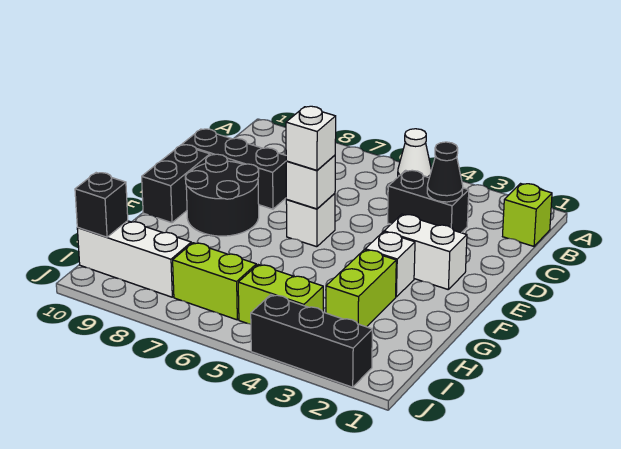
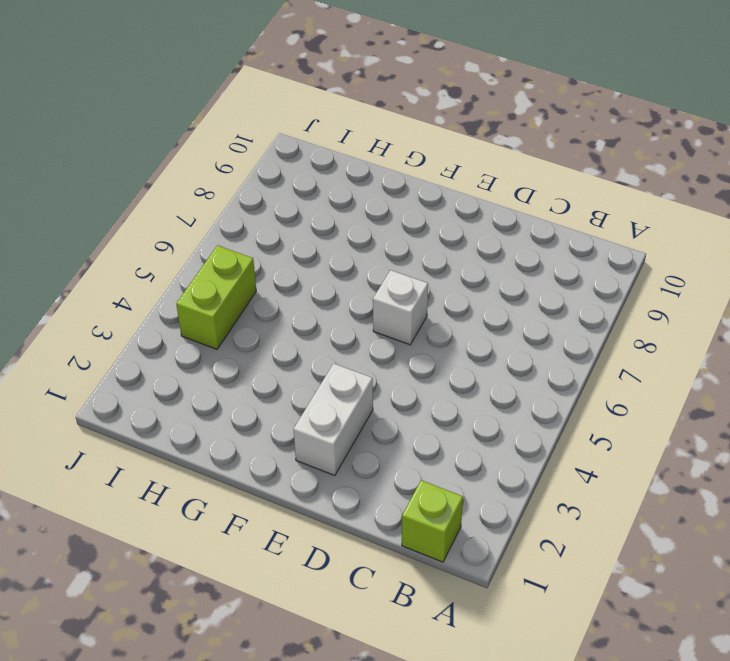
none -> white cone A5 level 1
none -> black brick C3:C4 level 1
none -> black brick D8:D10 level 1

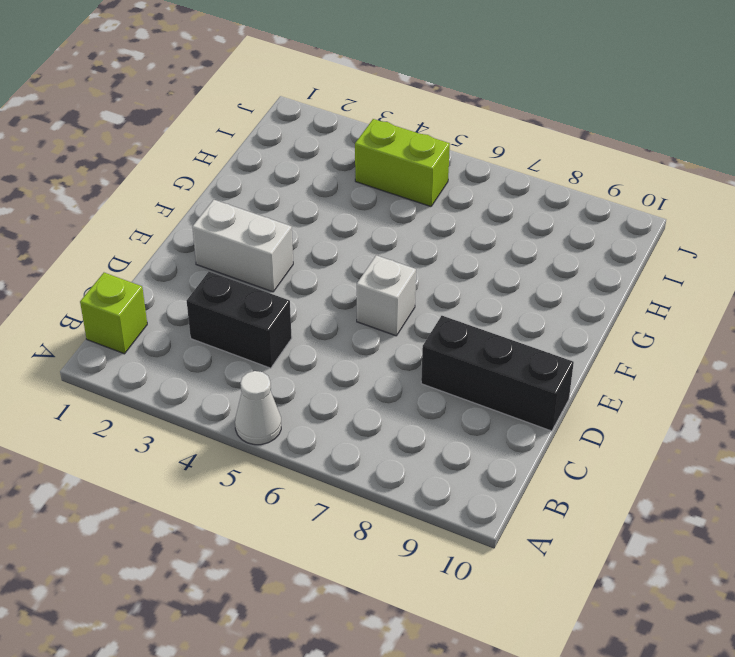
none -> black round brick E8:F9 level 1
none -> black brick E10:F10 level 1
none -> white brick F3 level 1

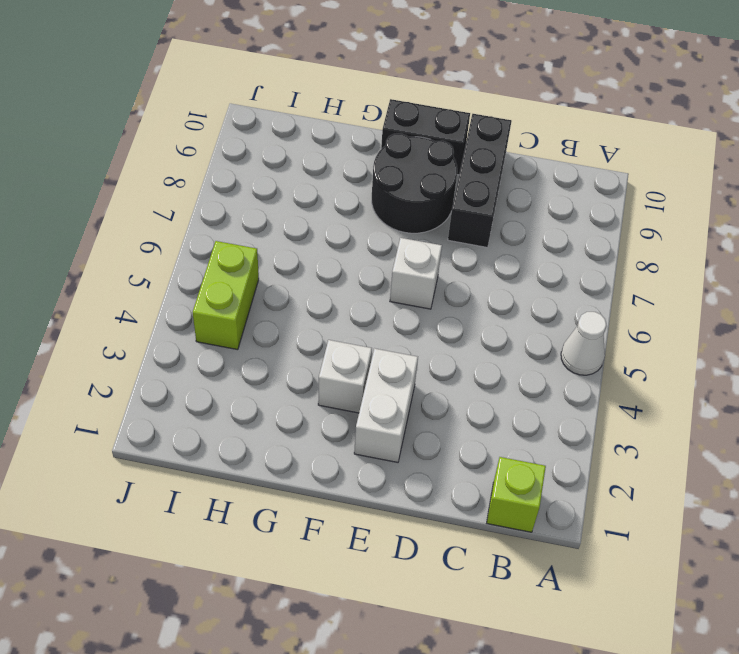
none -> black brick C3:C4 level 1
none -> lime brick G3:H3 level 1
none -> lime brick I6:I7 level 1

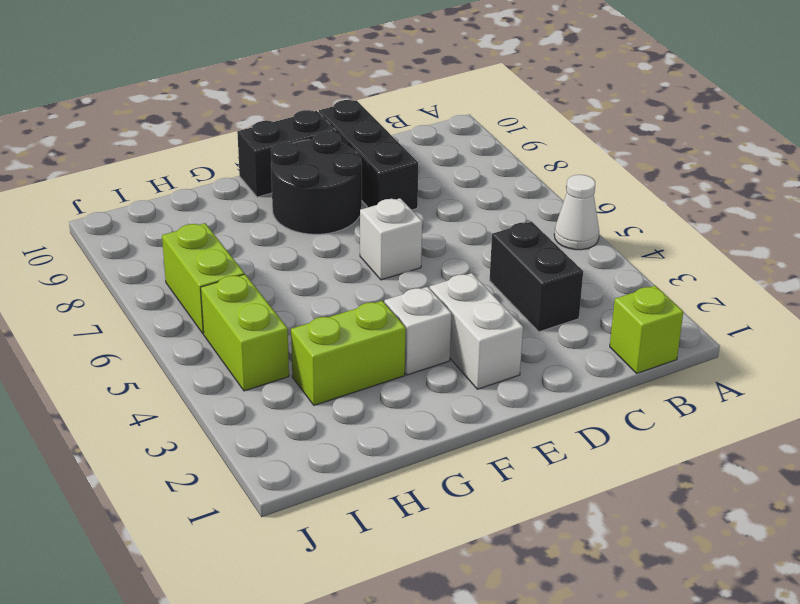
none -> white brick I8:I10 level 1
none -> black brick J2:J4 level 1
none -> black cone C3 level 2

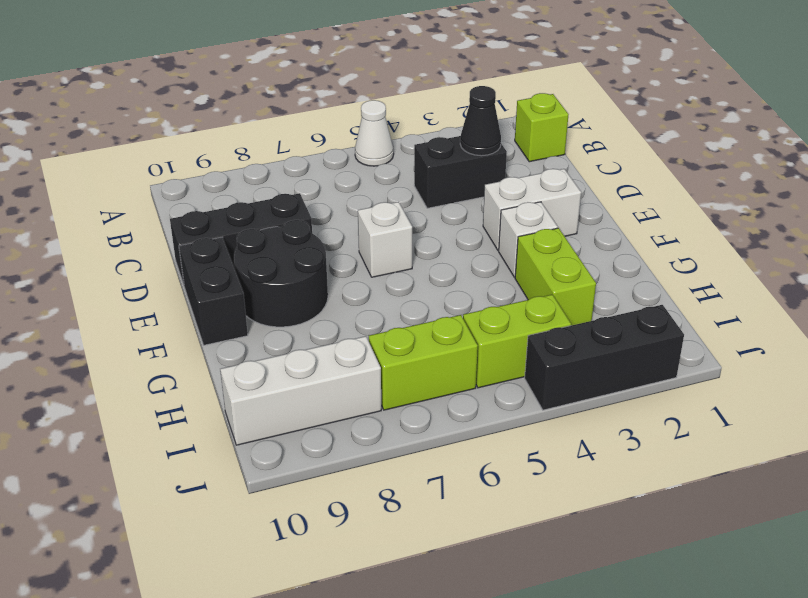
none -> white brick E6 level 2
none -> black brick I10 level 2
none -> white brick E6 level 3

